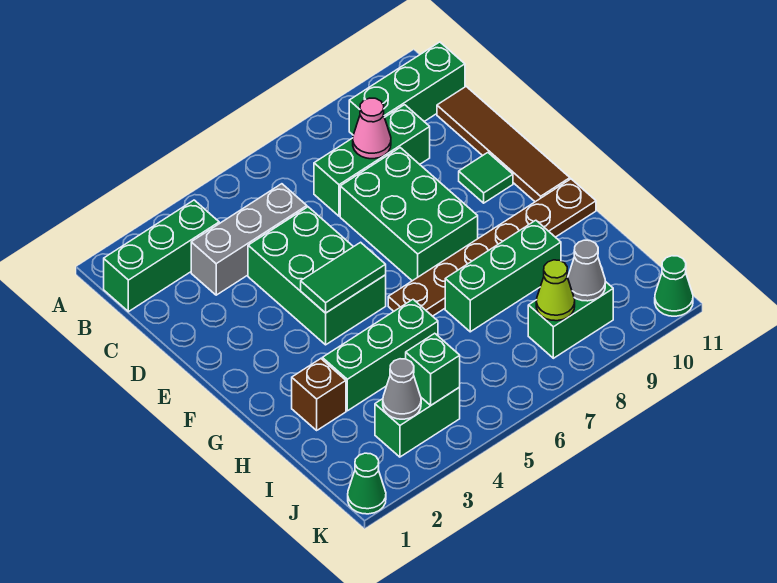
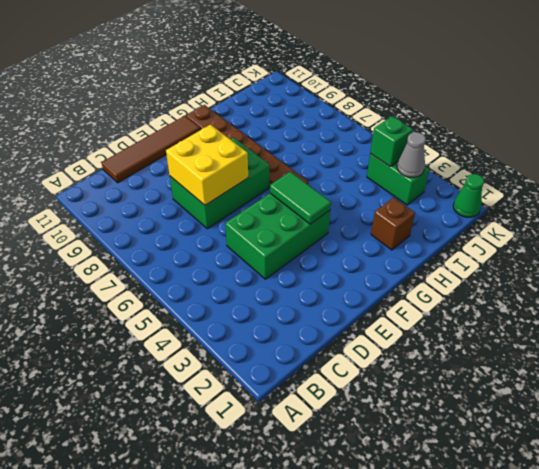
yellow brick D7:E8 level 2 -> none
none -> green brick B1:B3 level 1
none -> green brick B9:B11 level 1
none -> grey brick C3:C5 level 1

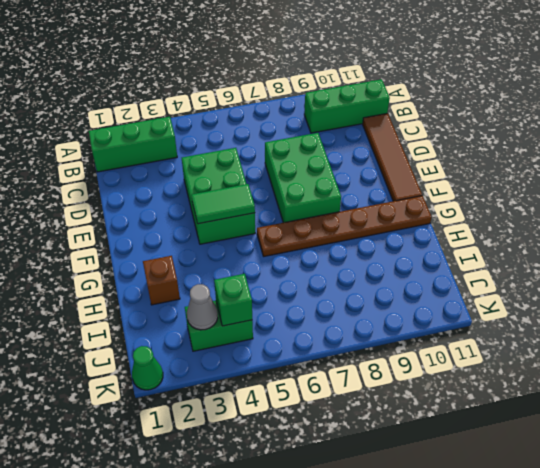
none -> grey brick C3:C5 level 1
none -> green brick C7:C9 level 1
none -> green tile E10 level 1

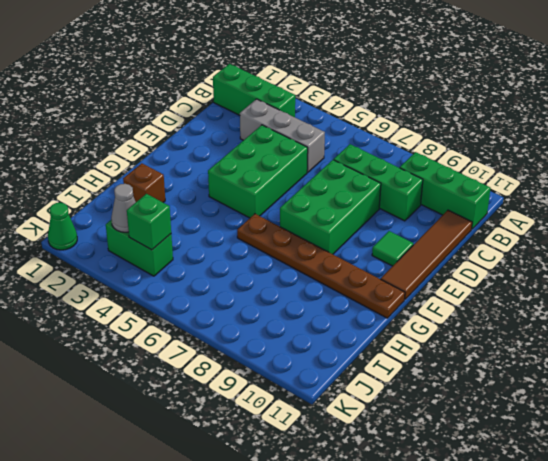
none -> green brick H3:H5 level 1
none -> green brick H7:H9 level 1
none -> green brick J8:J9 level 1

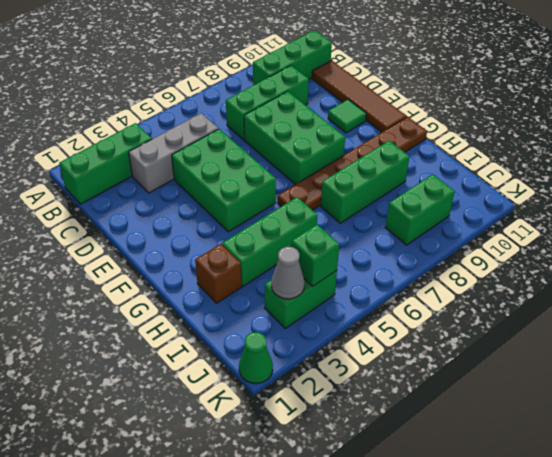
none -> green cone K11 level 1
none -> pink cone C8 level 2
none -> green tile F4:F5 level 2

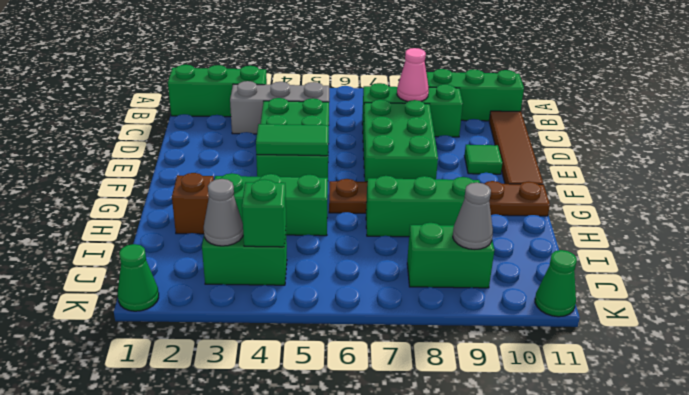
none -> lime cone J8 level 2

